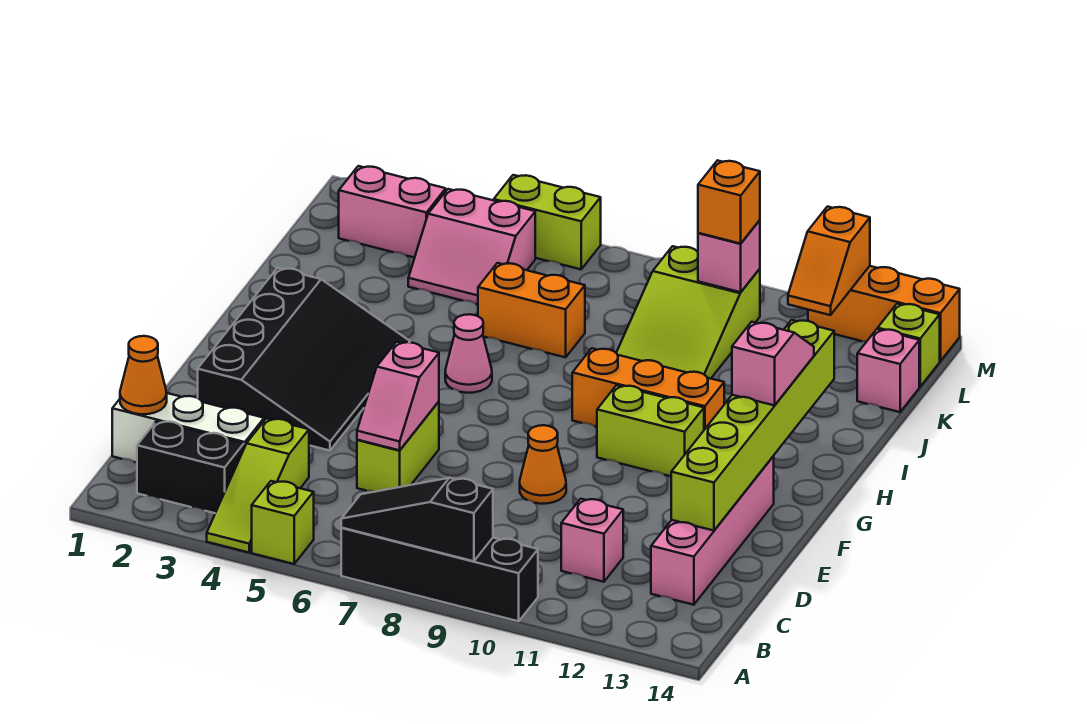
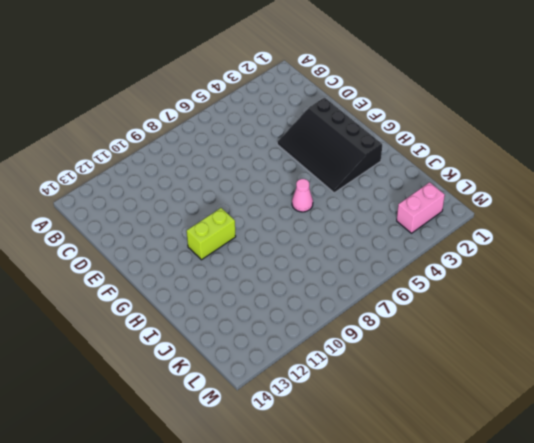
none -> lime slope A4:C4 level 1 top C
none -> lime brick A5 level 1
none -> black brick A7:A10 level 1

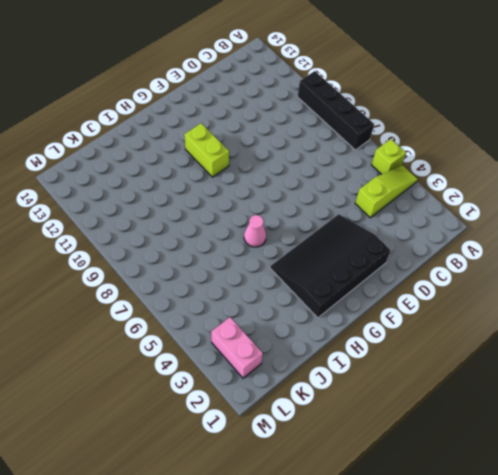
none -> black brick B2:B3 level 1
none -> white brick C1:C3 level 1
none -> pink brick C11 level 1

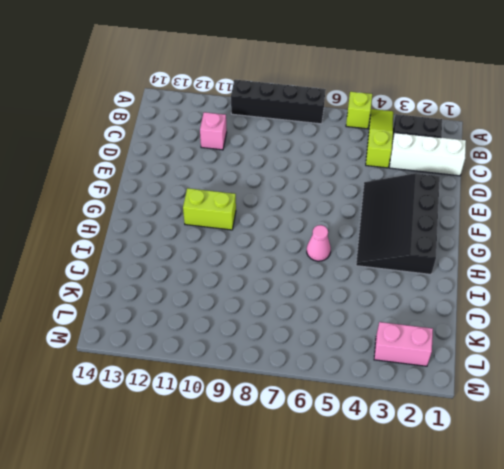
none -> pink brick C13:F13 level 1
none -> lime brick D6:E6 level 1
none -> orange cone E9 level 1

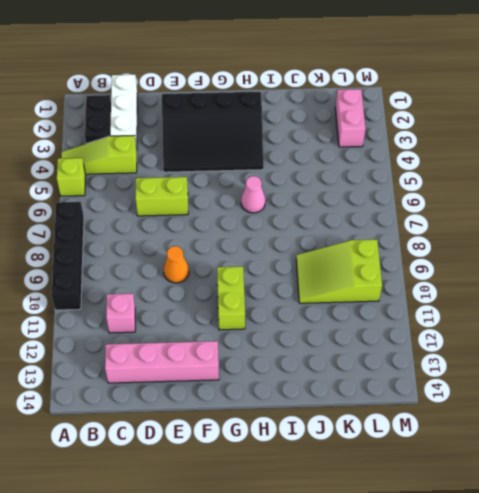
none -> orange brick H9:H11 level 1
none -> orange brick J6:J7 level 1
none -> pink slope K4:L5 level 1 top L

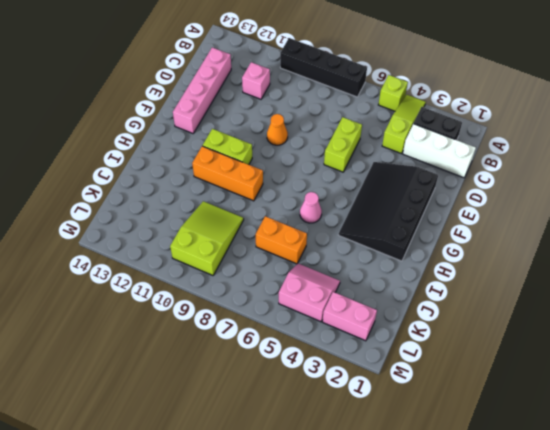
none -> pink brick K14 level 1
none -> lime brick L14 level 1
none -> lime brick M5:M6 level 1

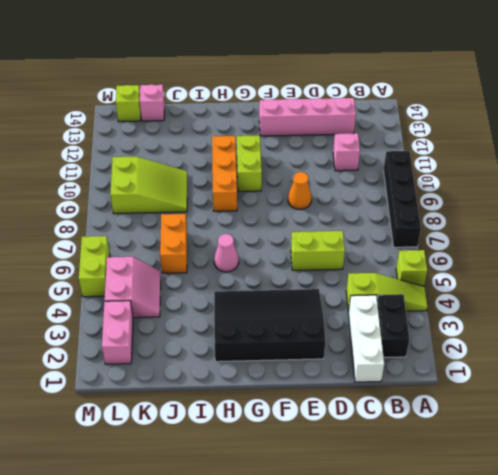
none -> orange brick M12:M14 level 1
none -> black slope A7:A9 level 2 top 9
none -> orange cone C1 level 2

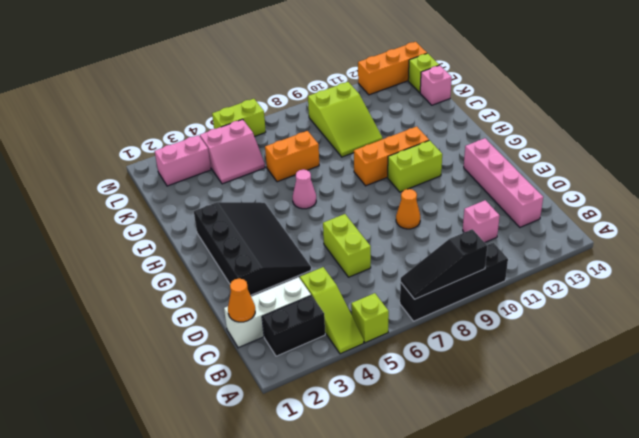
none -> pink slope D6:E6 level 2 top E
none -> lime brick D13:I13 level 2
none -> pink brick L10 level 2

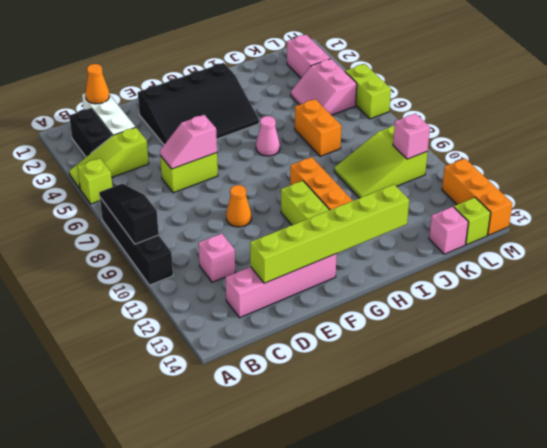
none -> orange slope L12:M12 level 2 top M
none -> pink slope G13:H13 level 3 top G
none -> orange brick L10 level 3

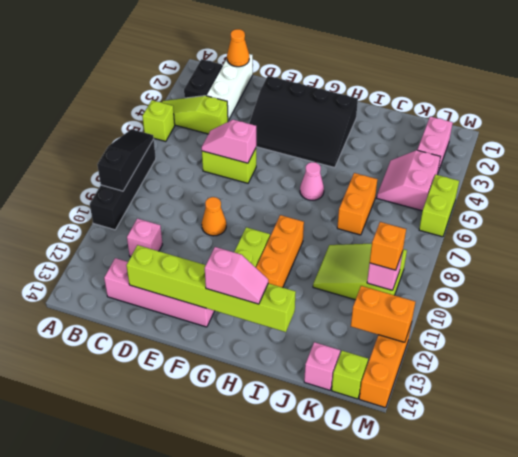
orange brick L12:M12 level 2 -> orange slope L12:M12 level 2 top M

